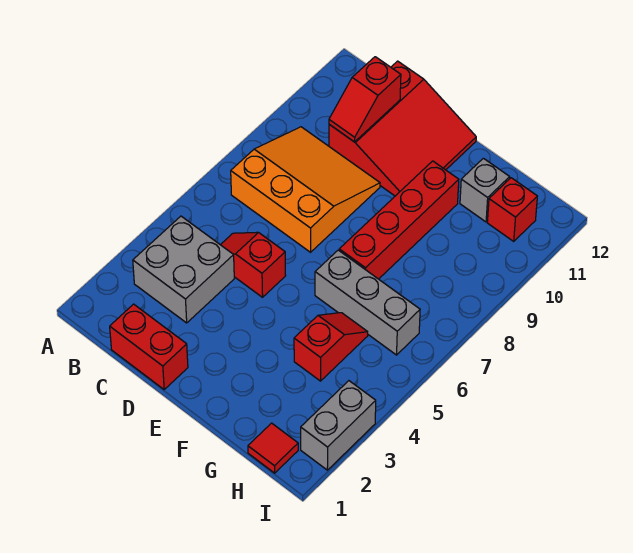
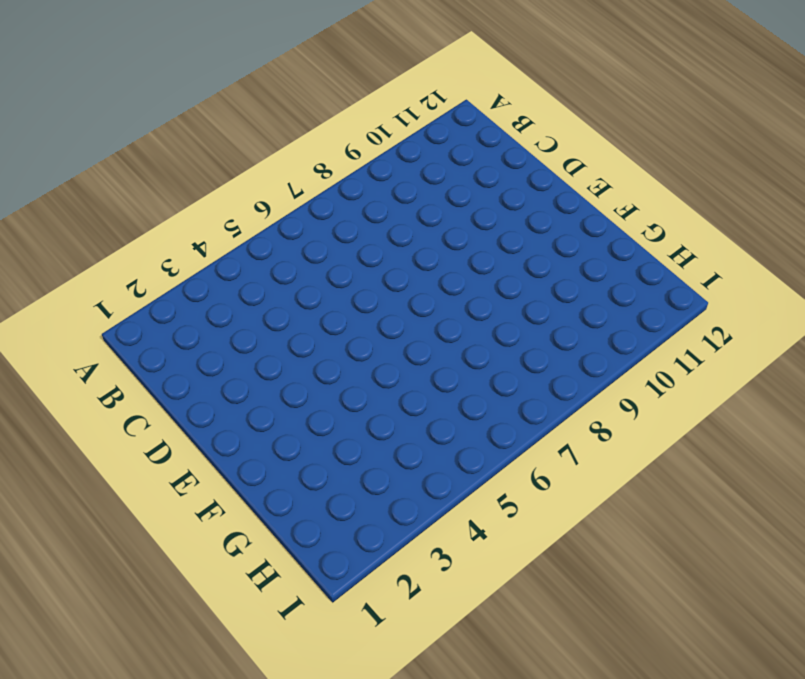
none -> grey brick B3:C4 level 1
none -> orange slope B7:D9 level 1 top 7
none -> red brick C1:D1 level 1

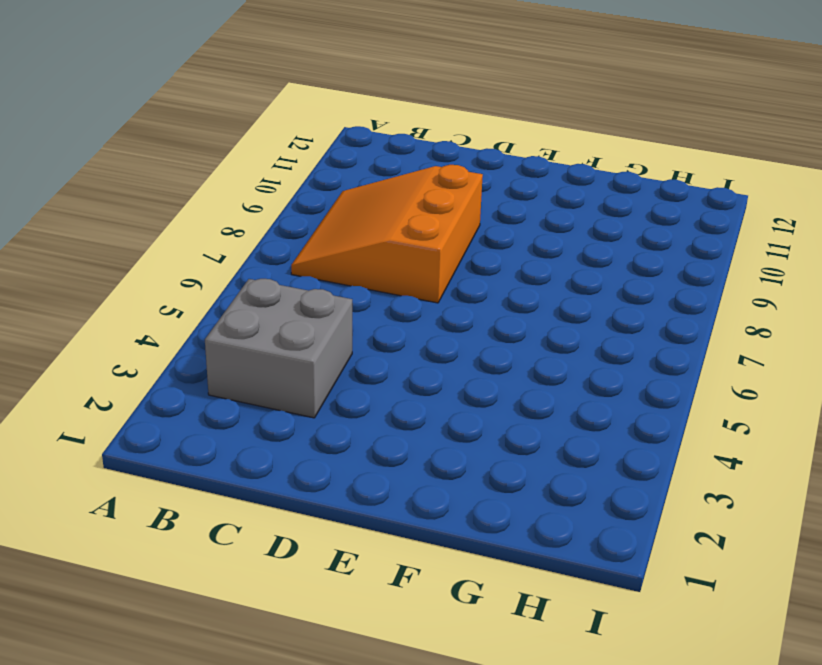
orange slope B7:D9 level 1 top D -> orange slope B7:D9 level 1 top 7
none -> red brick C1:D1 level 1
none -> red slope C5:D5 level 1 top D
none -> red slope C10:E12 level 1 top C

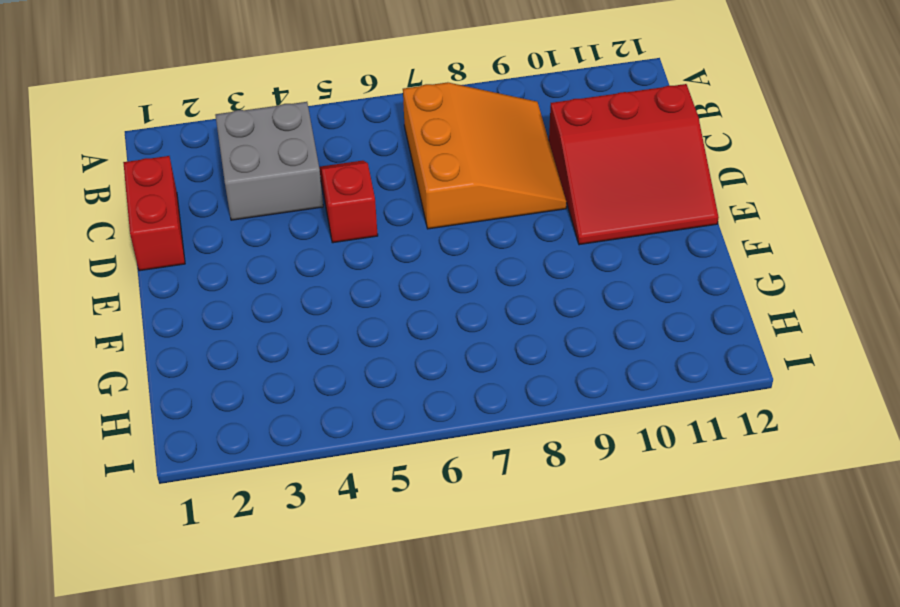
none -> grey brick F6:H6 level 1
none -> red brick F7:F10 level 1
none -> red slope G4:G5 level 1 top 4

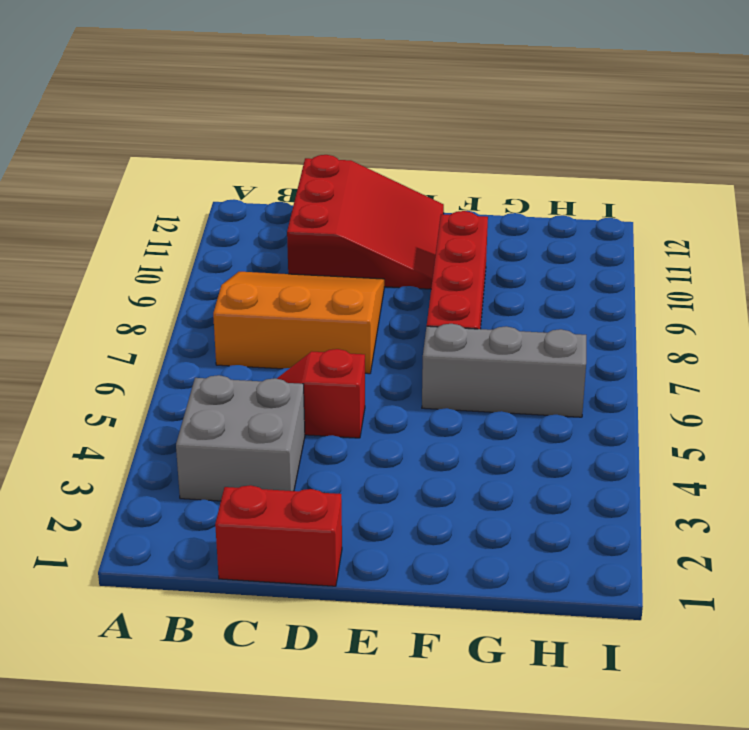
none -> red slope G4:G5 level 1 top 4
none -> grey brick G11 level 1
none -> red tile H1 level 1

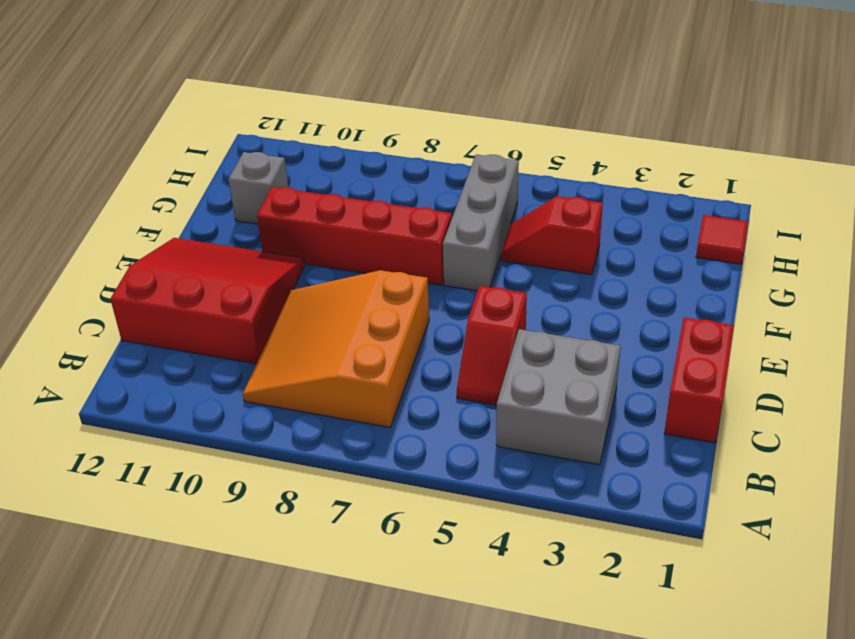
none -> red brick H11 level 1
none -> grey brick I2:I3 level 1
none -> red slope C10:C11 level 2 top 11

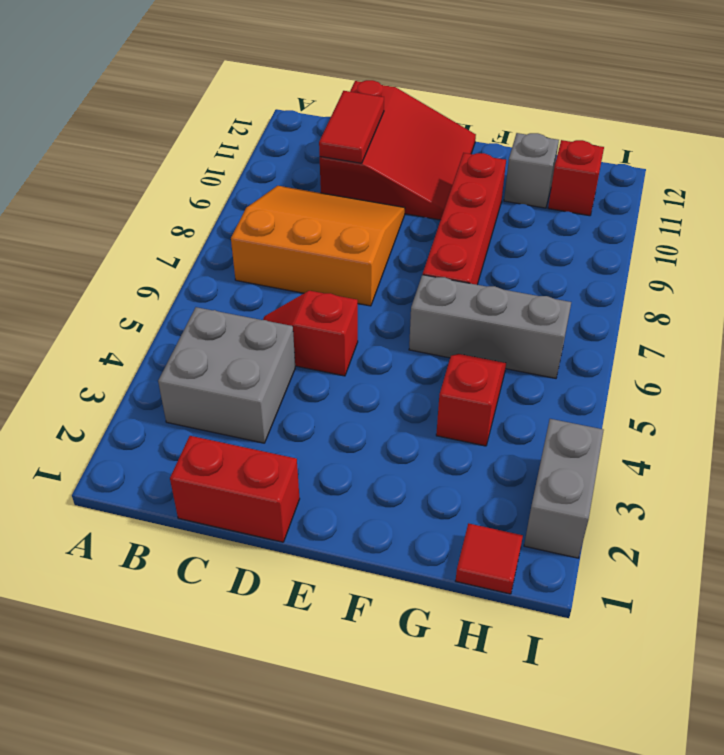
red tile C10:C11 level 2 -> red slope C10:C11 level 2 top 11

